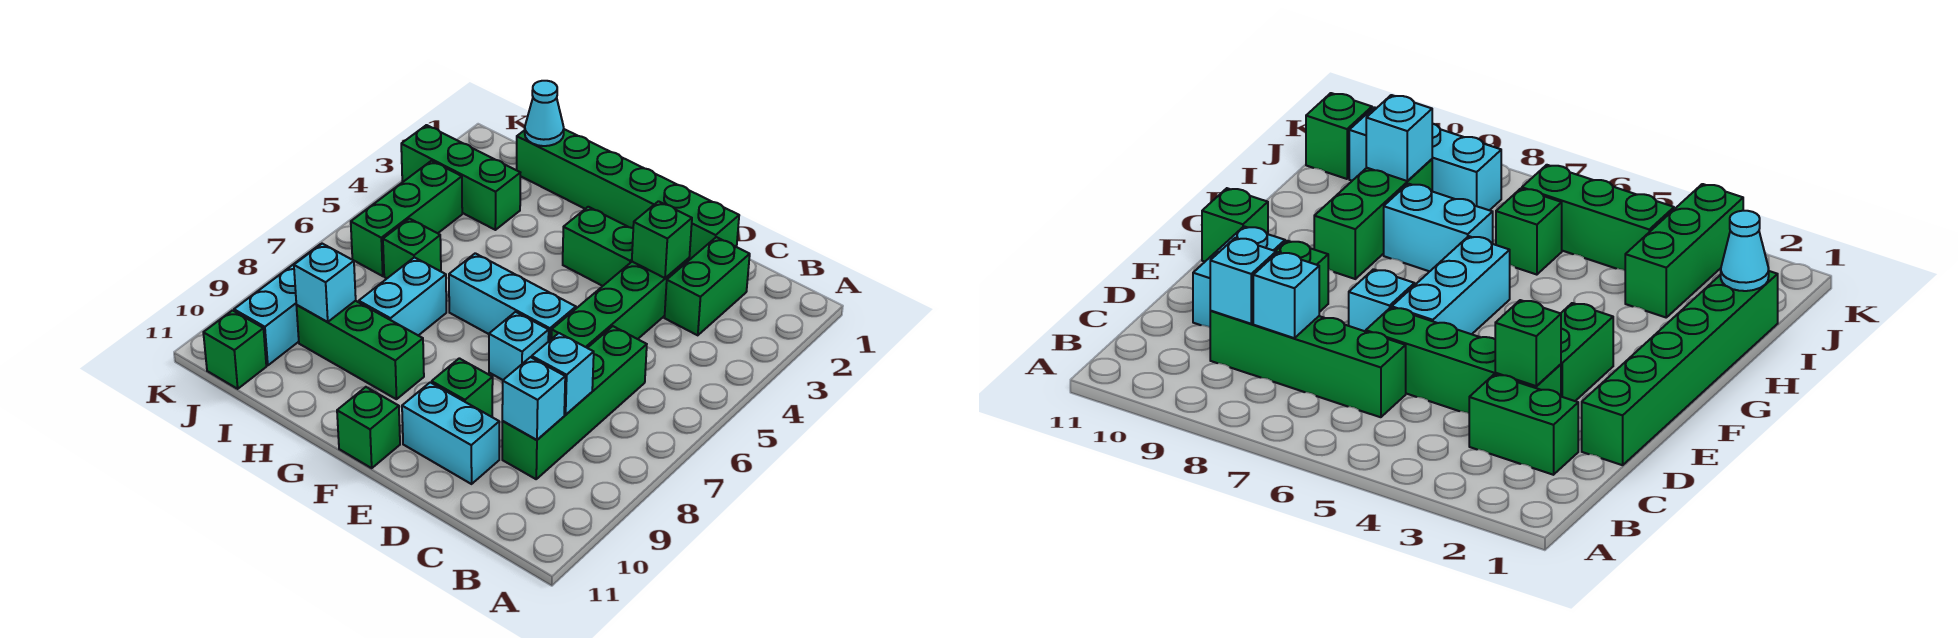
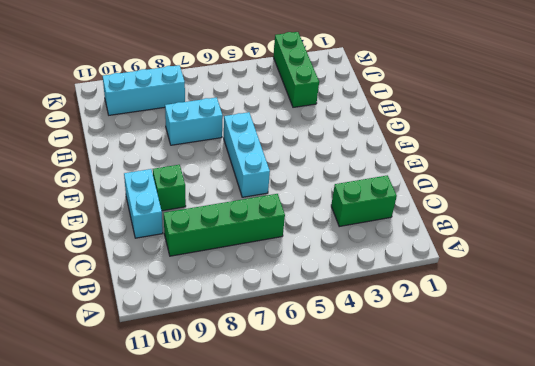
none -> green brick D1:I1 level 1
none -> green brick D3:D6 level 1
none -> green brick E3:F3 level 1

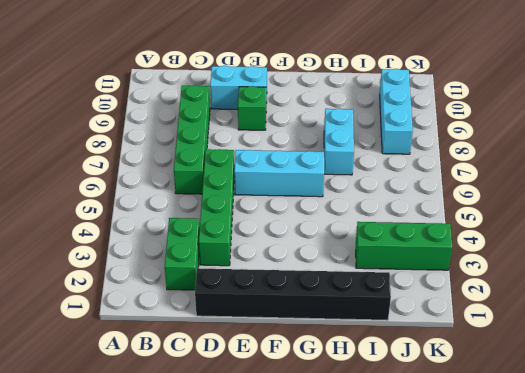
black brick D1:I1 level 1 -> green brick D1:I1 level 1
none -> green brick E3:F3 level 1
none -> cyan brick E7 level 1
none -> green brick F11 level 1

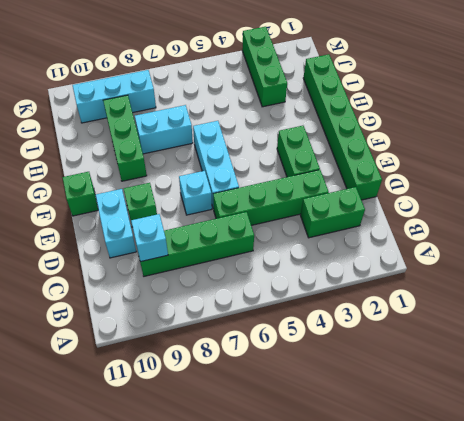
none -> green brick I6 level 1
none -> green brick J4:J6 level 1
none -> green brick J11 level 1

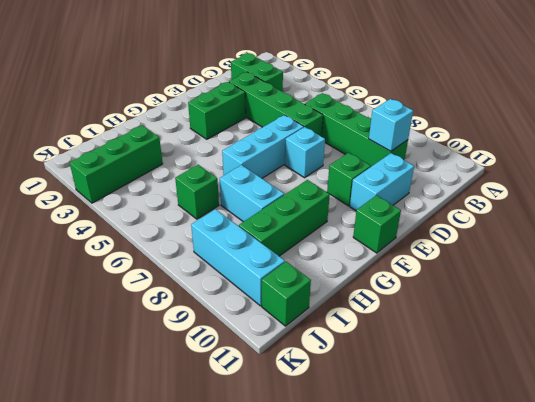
none -> green brick D1:I1 level 1
none -> green brick J4:J6 level 1
none -> cyan brick C8 level 2

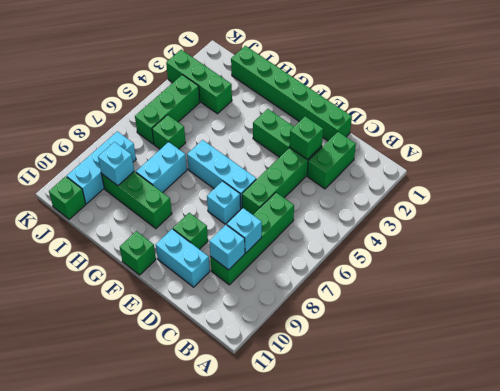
none -> cyan cone I1 level 2

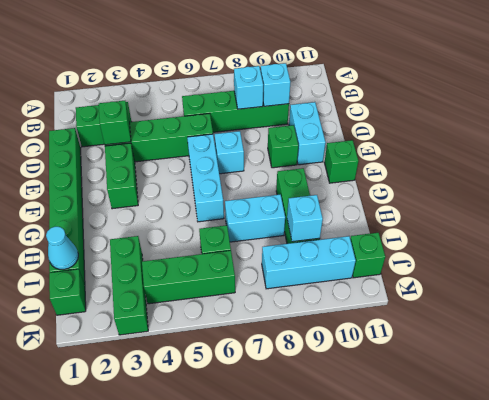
green brick J1 level 1 -> none

